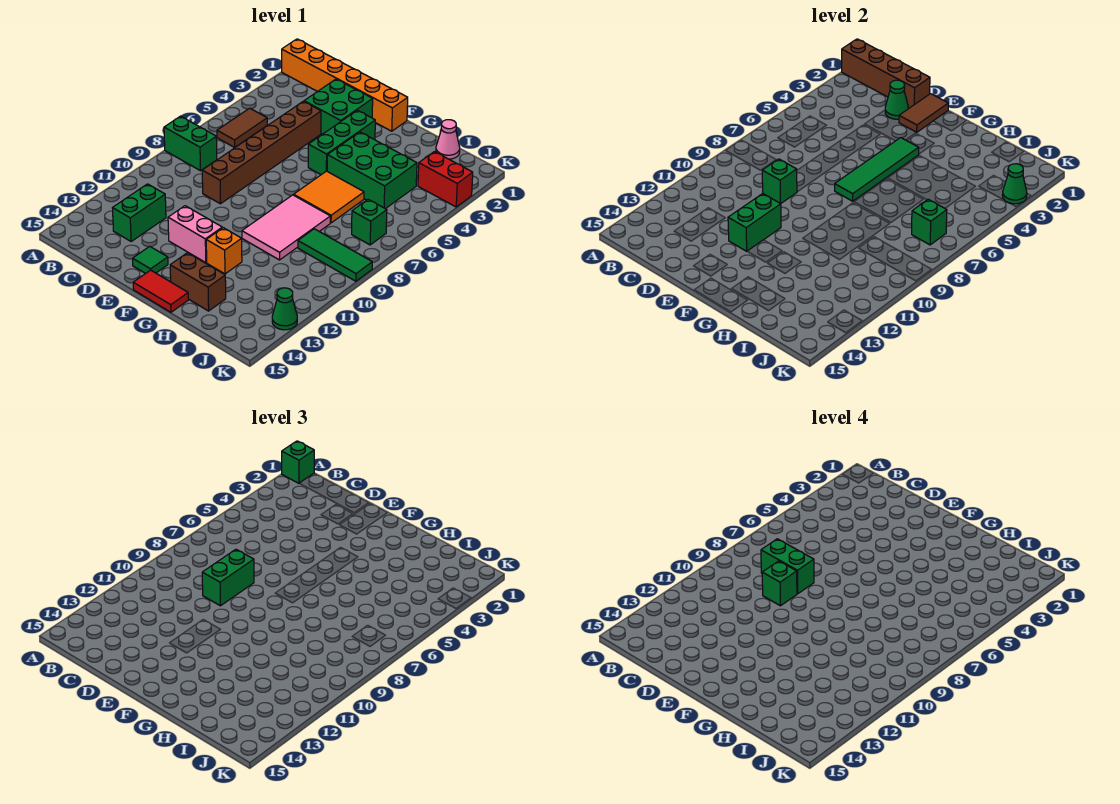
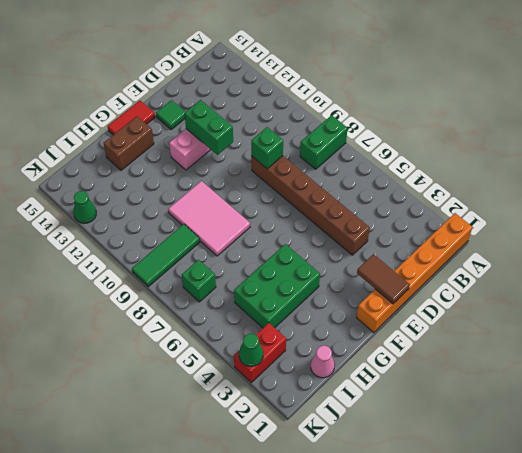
none -> brown tile B5:B6 level 1
none -> green brick C12:C13 level 1
none -> green brick D2:E3 level 1
none -> green brick F3:F5 level 1

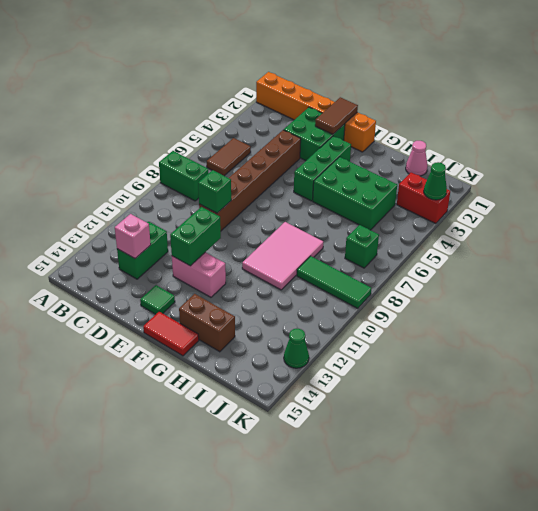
pink brick C13 level 2 -> none
none -> orange tile G6:H7 level 1
none -> orange brick G12 level 1
none -> brown brick A1:D1 level 2
none -> green cone D2 level 2

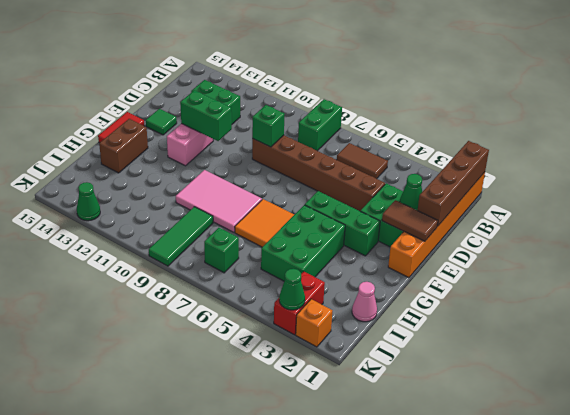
orange brick K2 level 1 -> orange brick G12 level 1
none -> green tile F4:F7 level 2
none -> green brick J7 level 2
none -> green brick A1 level 3
none -> green brick D8:D9 level 3

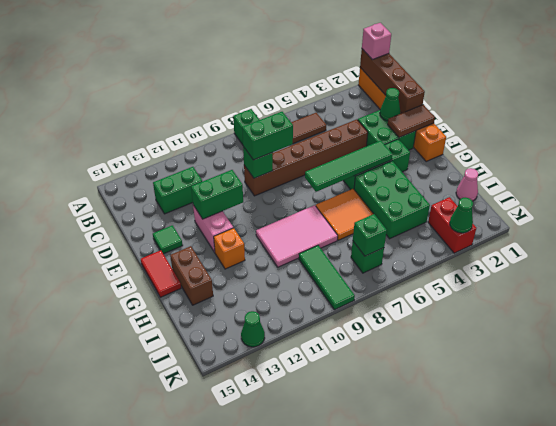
pink brick A1 level 3 -> green brick A1 level 3
none -> green brick C8:D8 level 4
none -> green brick D9 level 4

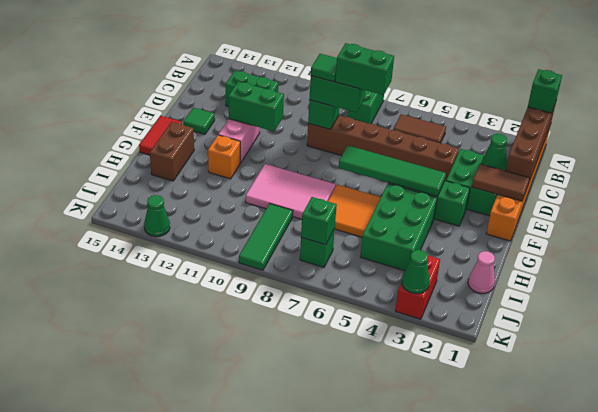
green brick D7:D8 level 4 -> green brick C8:D8 level 4
green tile D9 level 4 -> green brick D9 level 4

